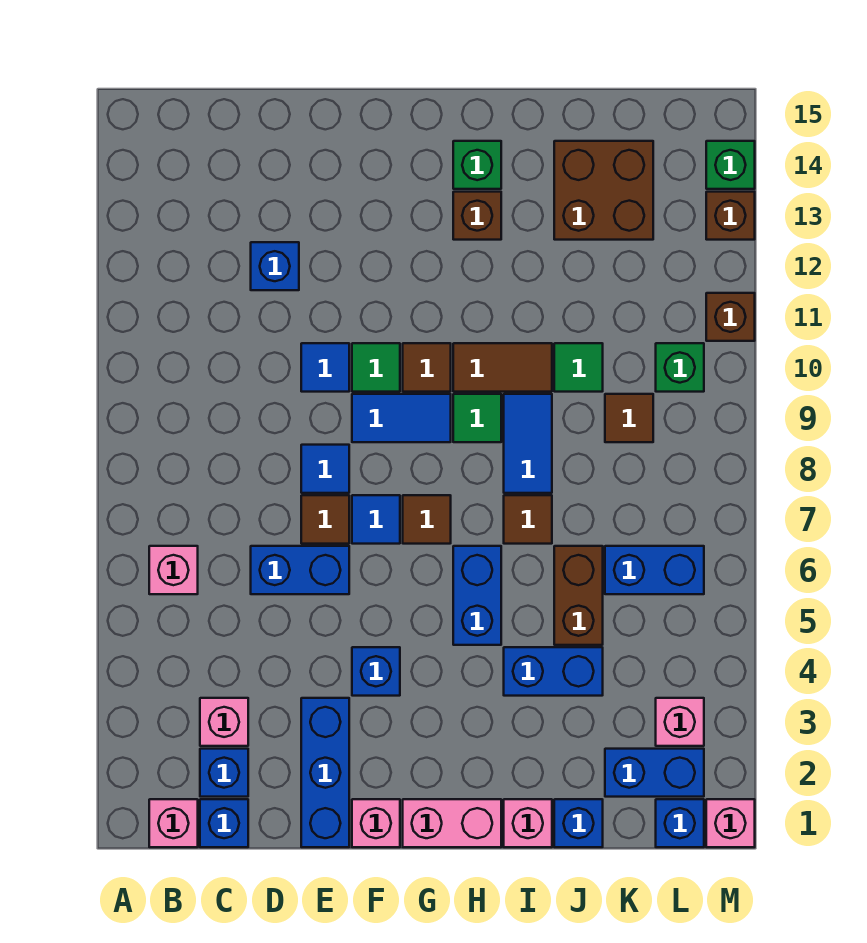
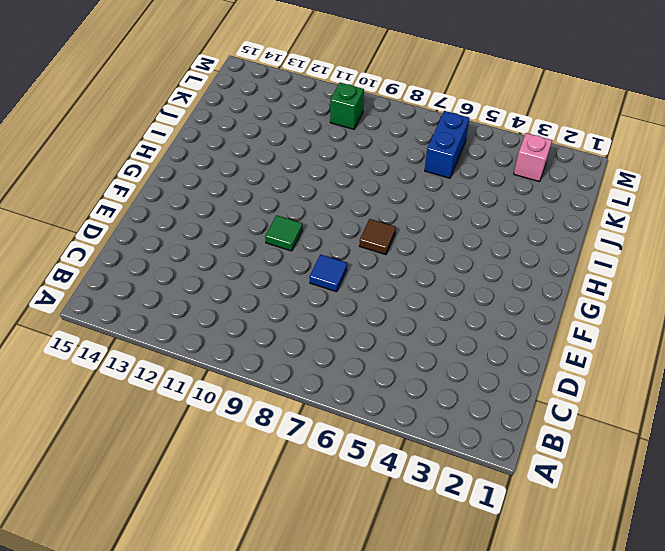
none -> pink brick B1 level 1
none -> pink brick B6 level 1
none -> blue brick C1 level 1
none -> blue brick C2 level 1

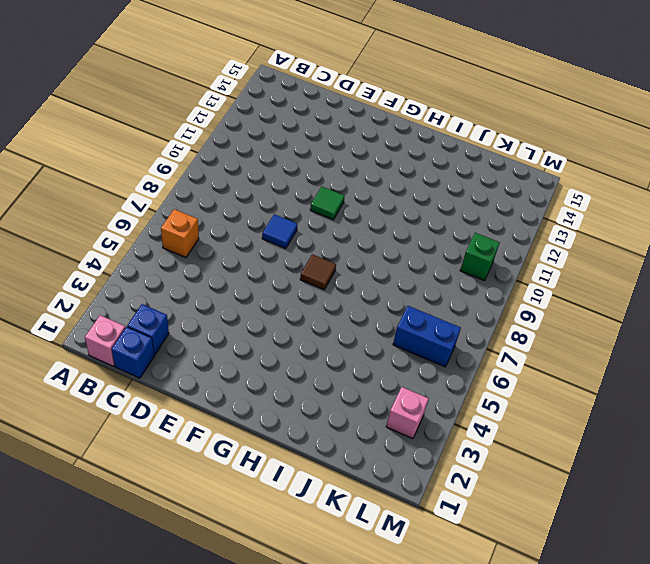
orange brick B6 level 1 -> pink brick B6 level 1
none -> pink brick C3 level 1
none -> blue brick D6:E6 level 1
none -> blue brick D12 level 1
none -> blue brick E1:E3 level 1

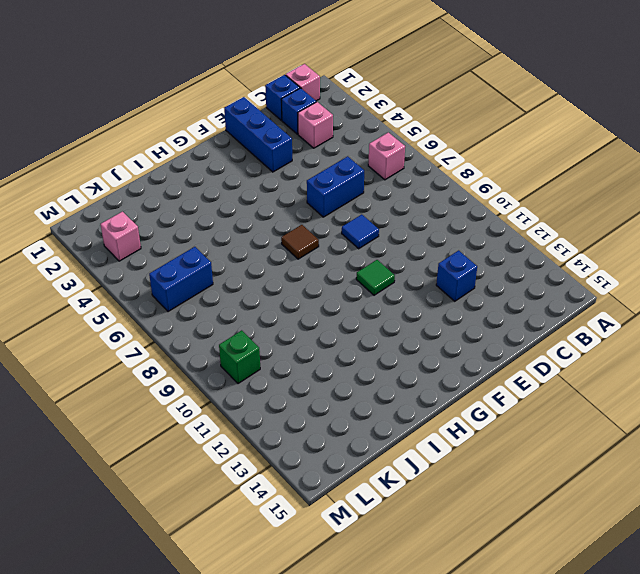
none -> brown tile E7 level 1
none -> blue tile E10 level 1
none -> pink brick F1 level 1
none -> blue brick F4 level 1

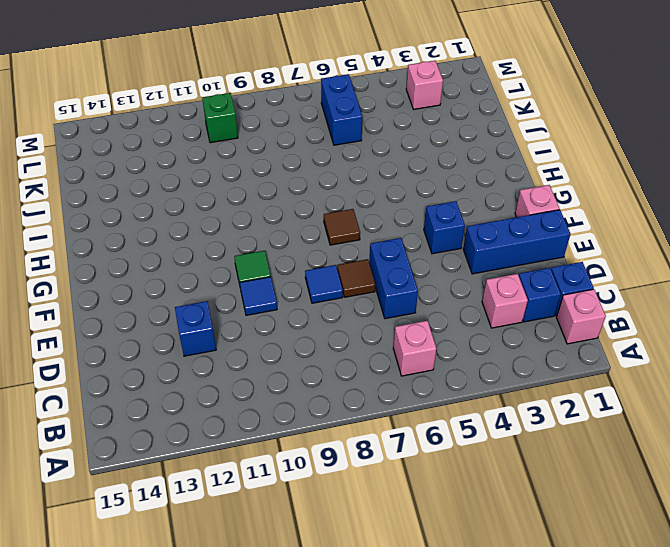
none -> blue tile F7 level 1
none -> blue tile F9:G9 level 1
none -> pink brick G1:H1 level 1
none -> brown tile G10 level 1

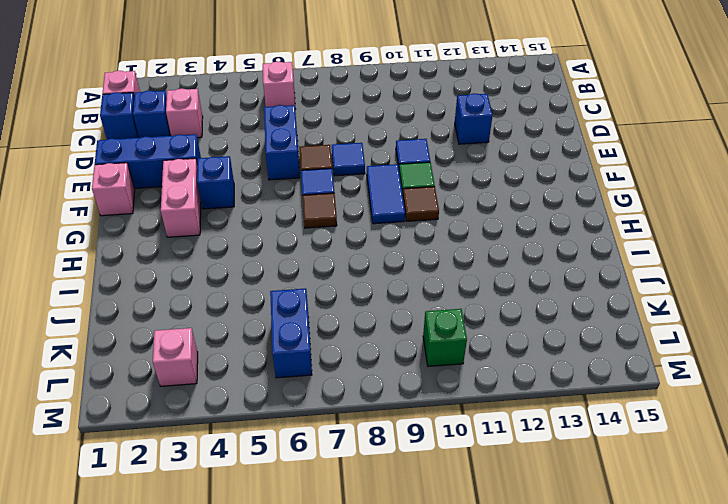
pink brick F3:G3 level 1 -> pink brick G1:H1 level 1
none -> blue brick H5:H6 level 1
none -> green tile H9 level 1
none -> brown tile H10:I10 level 1
none -> brown brick H13 level 1

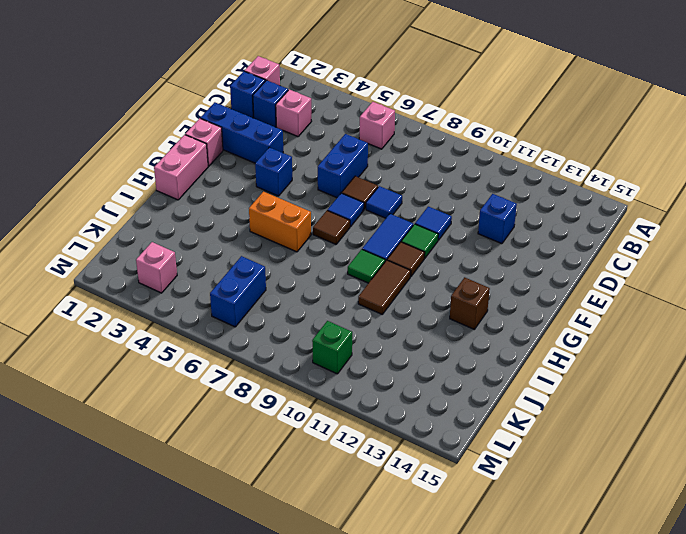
orange brick H5:H6 level 1 -> blue brick H5:H6 level 1
none -> green brick H14 level 1
none -> pink brick I1 level 1
none -> blue brick I4:J4 level 1
none -> brown tile I7 level 1

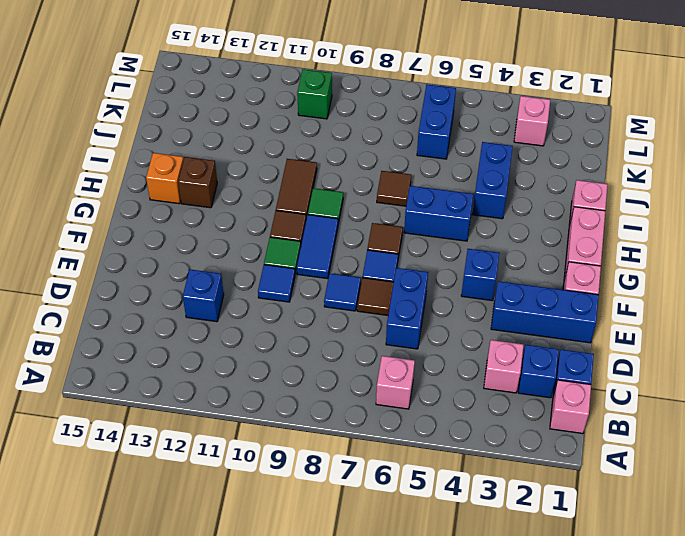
orange brick H14 level 1 -> green brick H14 level 1
none -> blue tile I8:I9 level 1
none -> blue brick J1 level 1
none -> brown brick J5:J6 level 1
none -> green tile J10 level 1

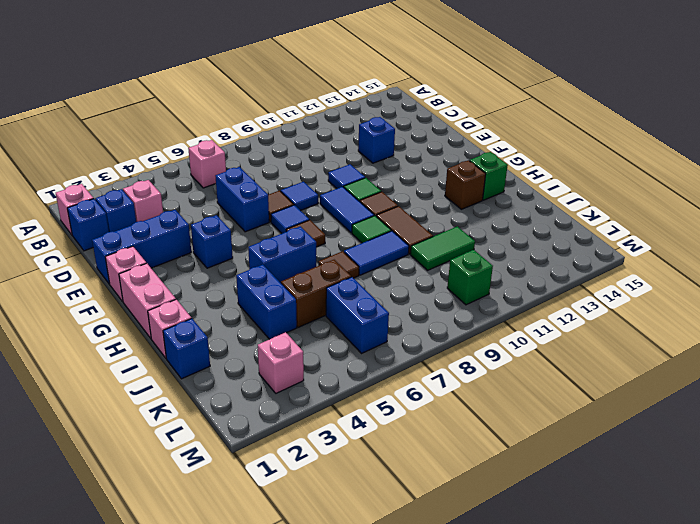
green tile J10:J11 level 1 -> green tile J10 level 1
none -> brown brick J13:K14 level 1
none -> blue brick K2:L2 level 1
none -> brown tile K9 level 1
none -> blue brick L1 level 1

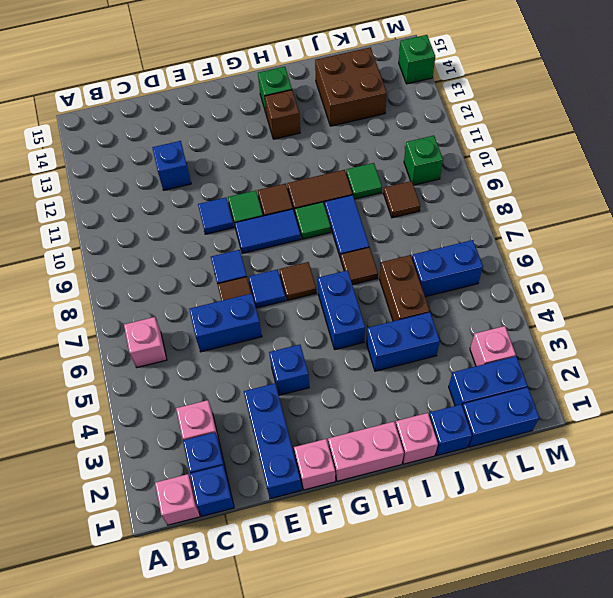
blue brick K1:L1 level 1 -> blue brick L1 level 1
none -> pink brick M1 level 1
none -> brown brick M11 level 1
none -> brown brick M13 level 1

